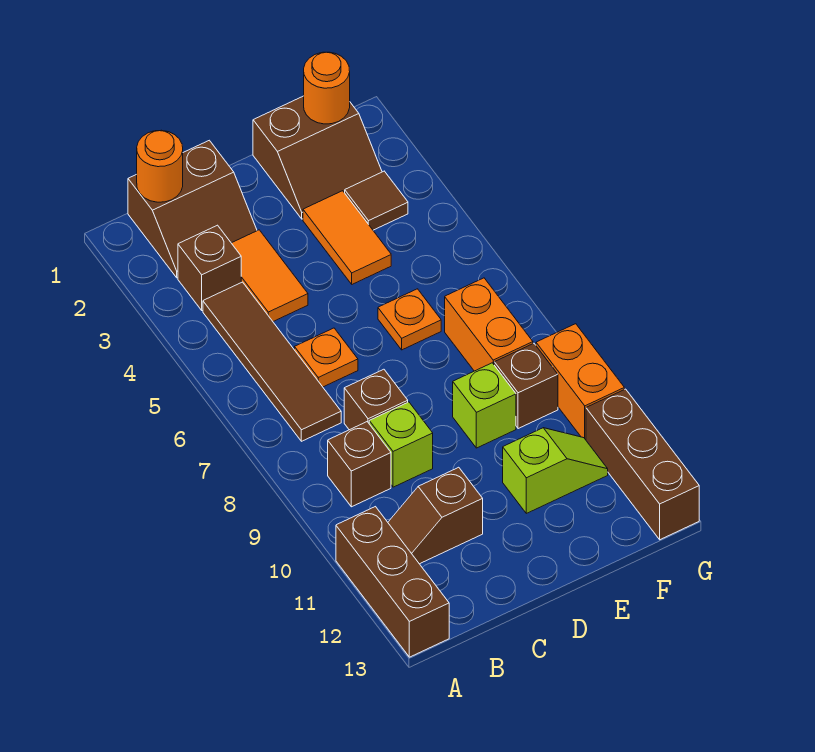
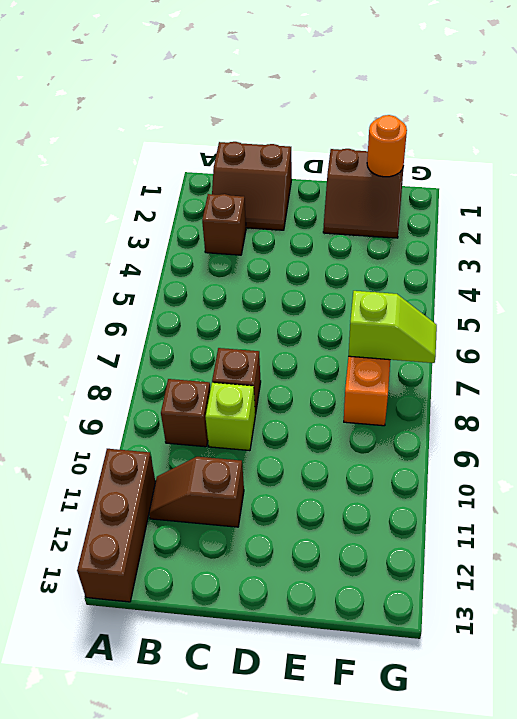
lime slope F7:G7 level 2 top F -> lime slope E11:F11 level 1 top E
none -> brown tile B4:B7 level 1
none -> orange tile C3:C4 level 1
none -> orange plate C6 level 1

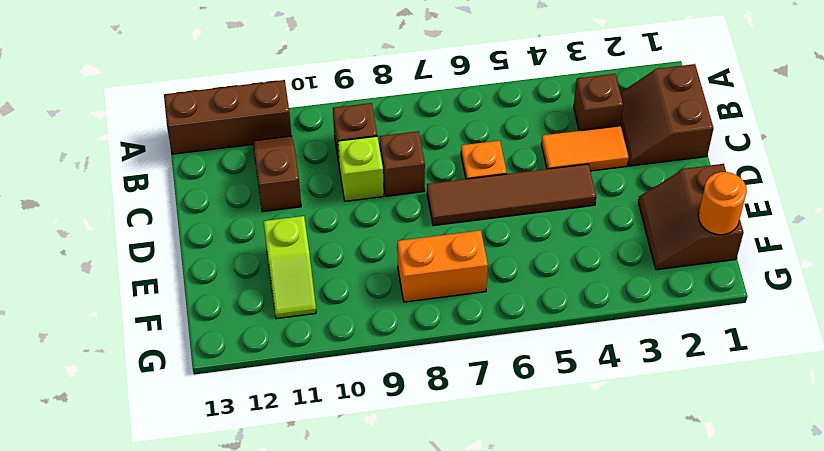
brown tile D4:D7 level 1 -> brown tile B4:B7 level 1
none -> orange tile E3:E4 level 1
none -> orange plate E6 level 1
none -> lime brick E9 level 1

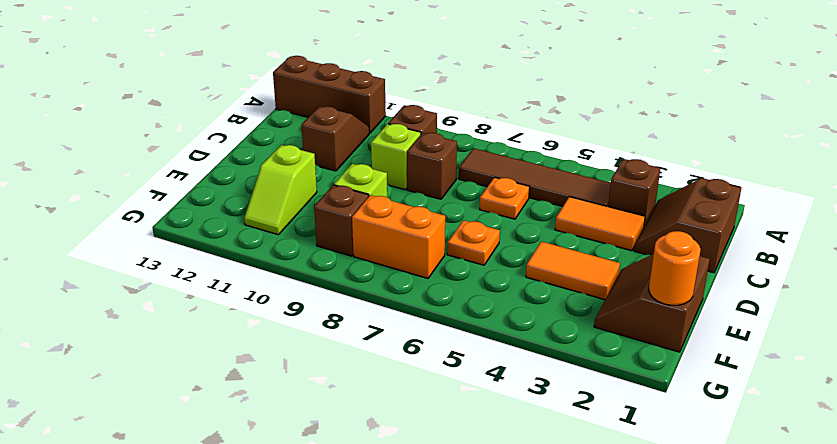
none -> brown tile F3 level 1
none -> orange brick G9:G10 level 1
none -> brown brick G11:G13 level 1

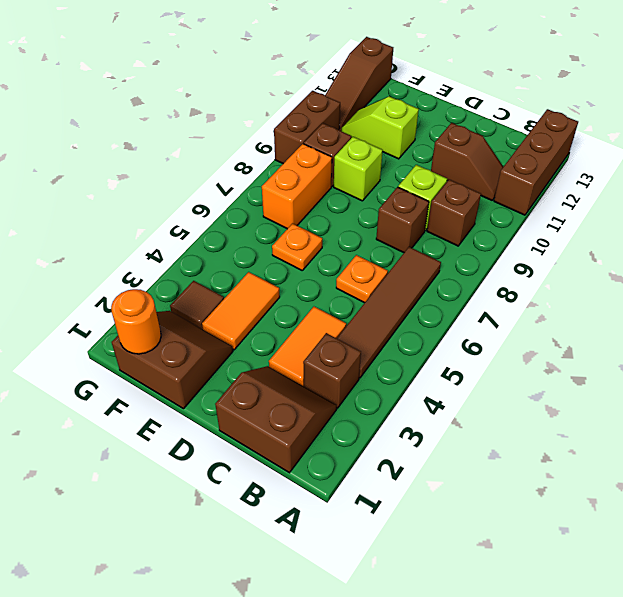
brown brick G9:G10 level 1 -> orange brick G9:G10 level 1
brown slope G11:G13 level 1 top 13 -> brown brick G11:G13 level 1
none -> orange round brick B1 level 2

